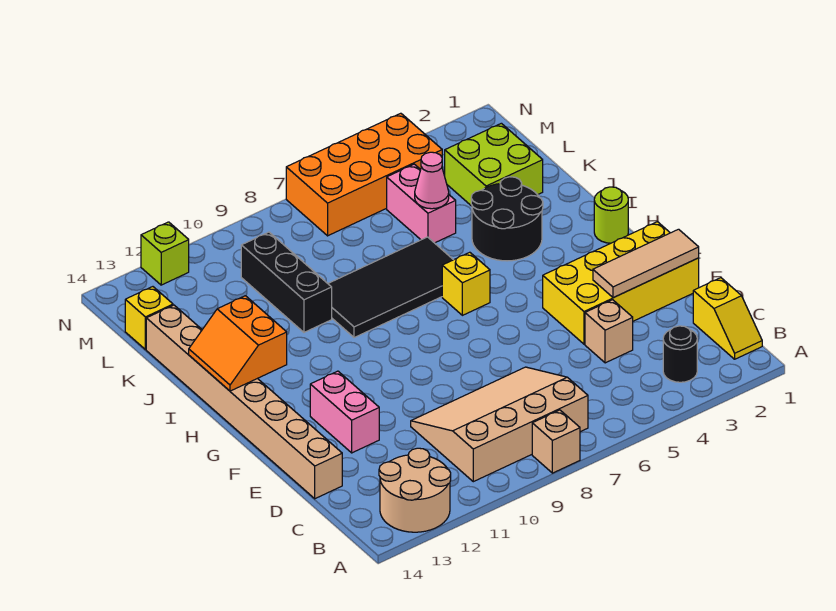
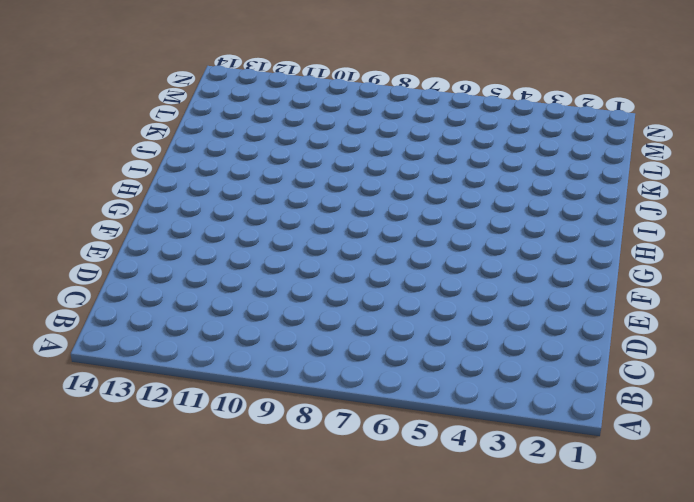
none -> tan brick A8 level 1
none -> tan round brick A12:B13 level 1
none -> yellow slope B1:C1 level 1 top C

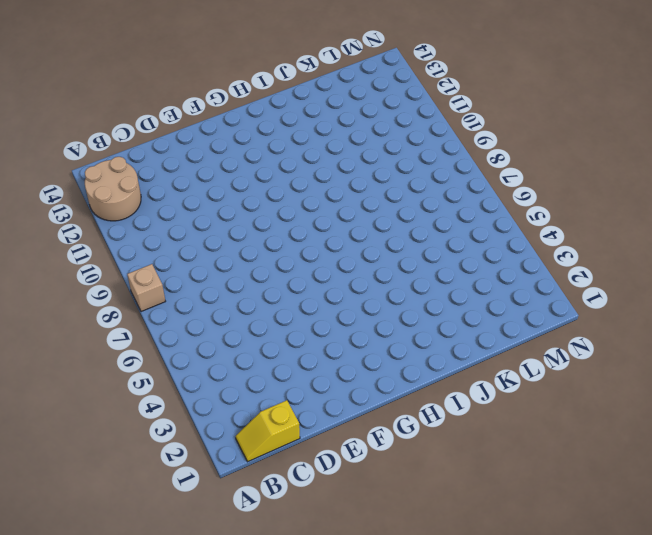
none -> black round brick B3 level 1
none -> tan slope B7:D10 level 1 top B
none -> tan brick D4 level 1

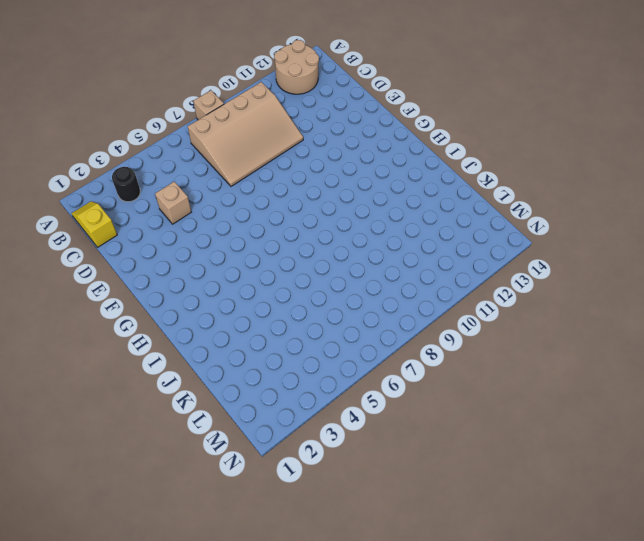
none -> tan brick D14:K14 level 1
none -> yellow brick E1:F4 level 1
none -> pink brick E12:F12 level 1

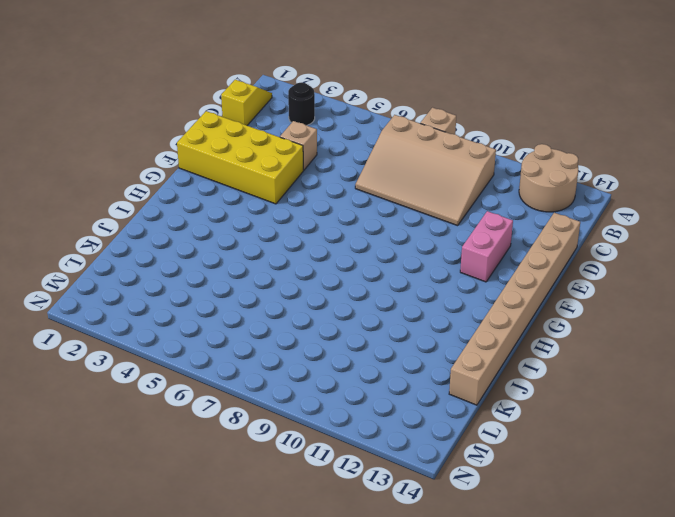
none -> lime round brick H1 level 1
none -> yellow brick H6 level 1
none -> black round brick I3:J4 level 1

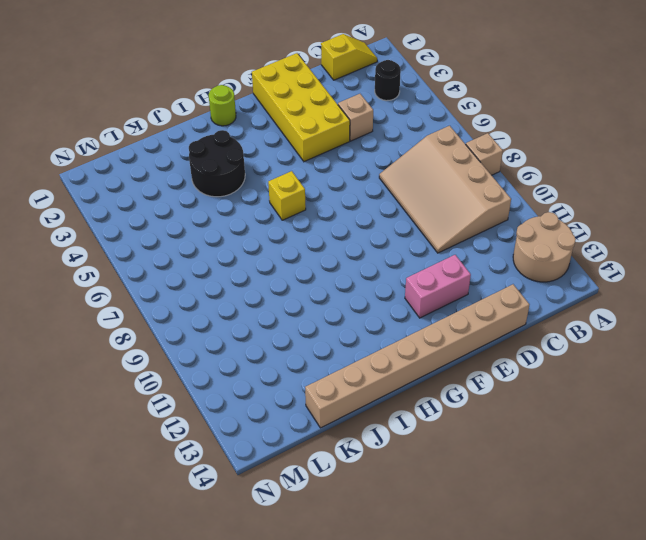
none -> black tile I6:J9 level 1
none -> black brick J10:L10 level 1
none -> lime brick K2:L3 level 1

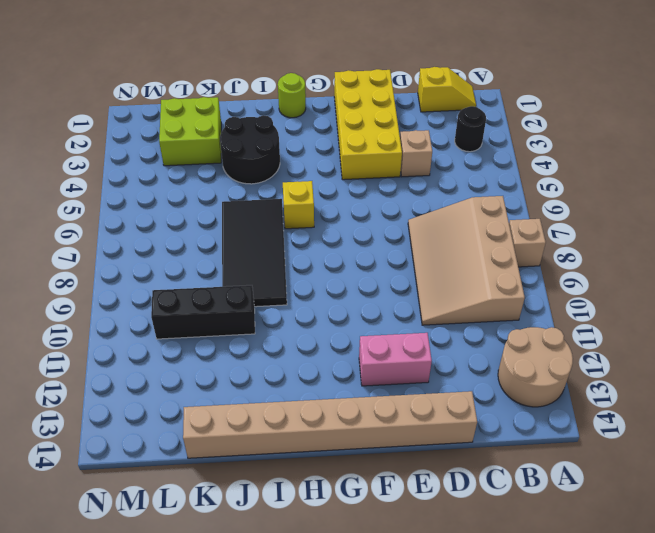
none -> pink brick K5:L5 level 1
none -> yellow brick L14 level 1
none -> orange brick M4:N7 level 1

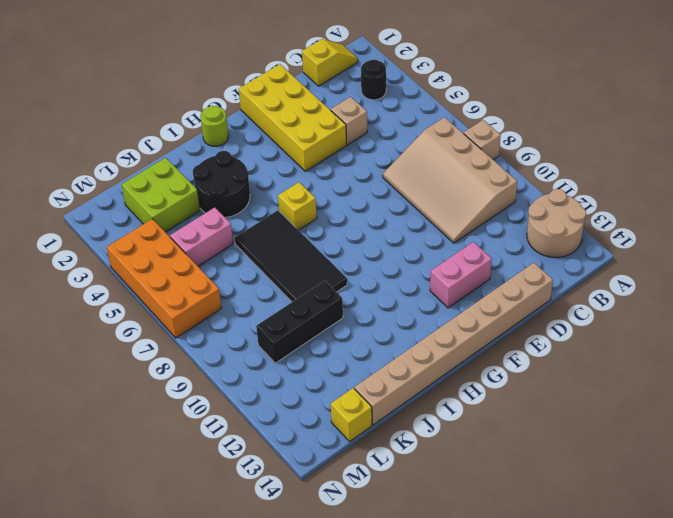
none -> lime brick N12 level 1
none -> tan tile E1:E3 level 2
none -> orange slope H13:I14 level 2 top 13

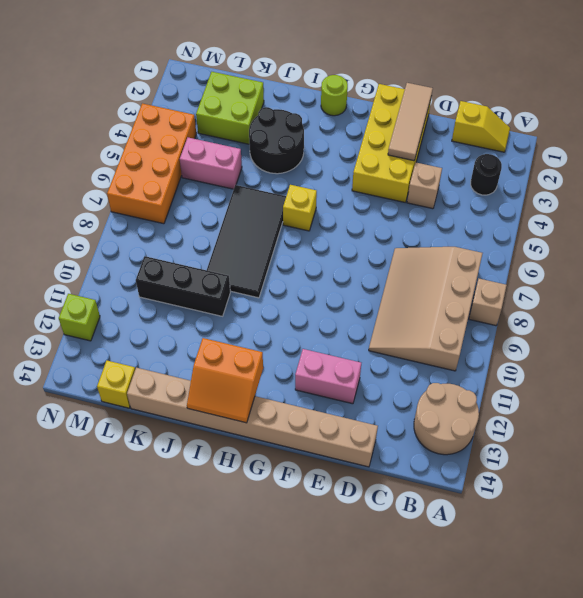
none -> pink cone K5 level 2

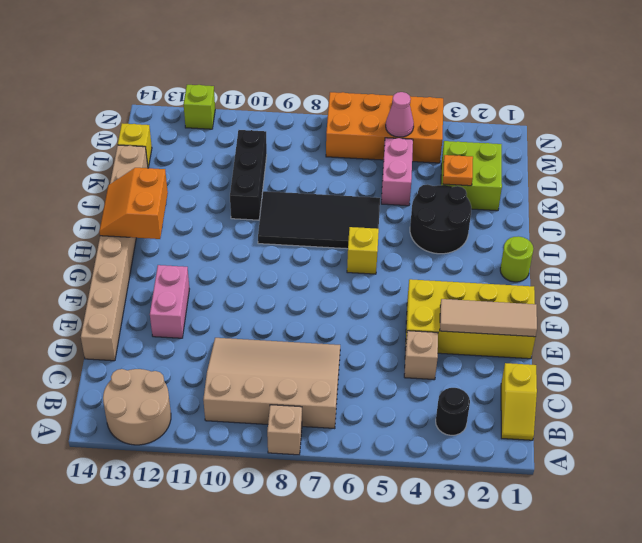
orange plate K3 level 2 -> none
pink cone M5 level 2 -> pink cone K5 level 2

